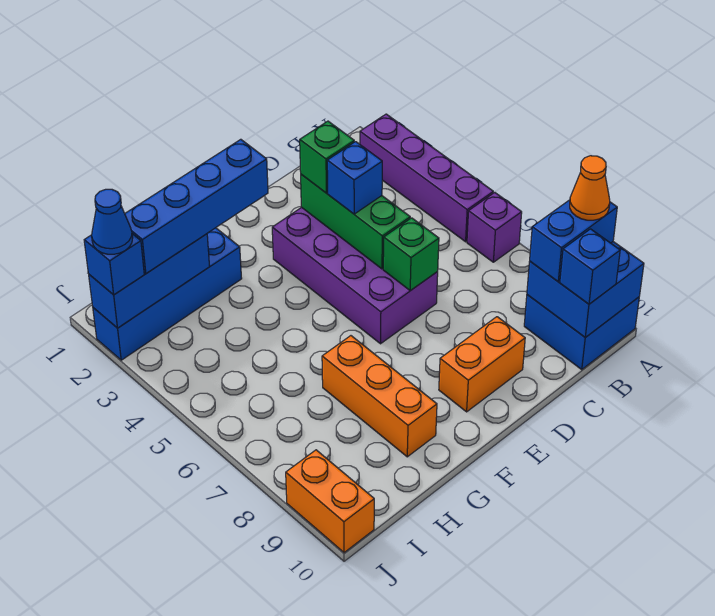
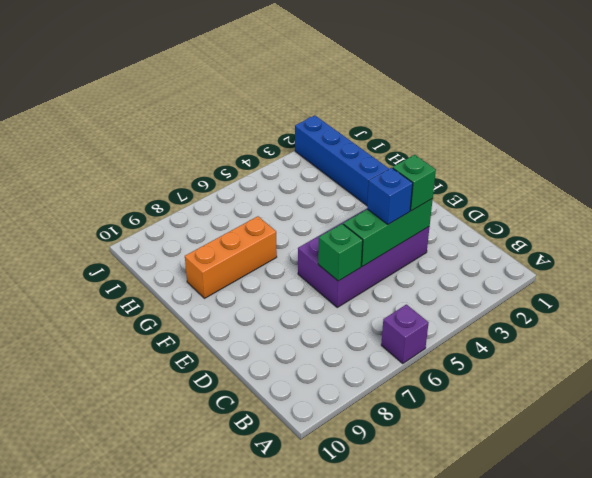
none -> purple brick A2:A5 level 1
none -> blue brick A9:B10 level 1
none -> orange brick D9:E9 level 1

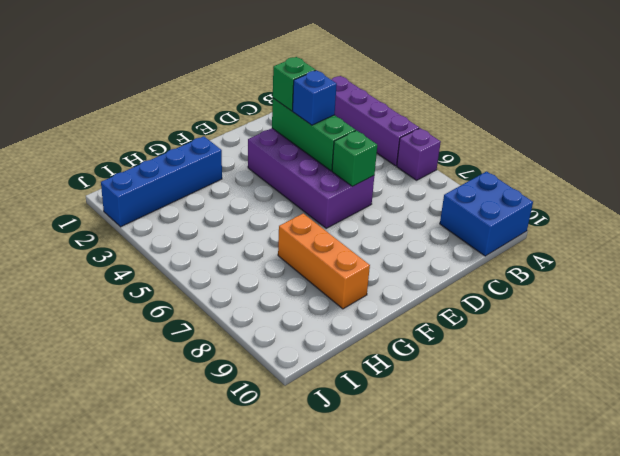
none -> orange brick D9:E9 level 1
none -> orange brick J9:J10 level 1
none -> blue brick A9:B10 level 2

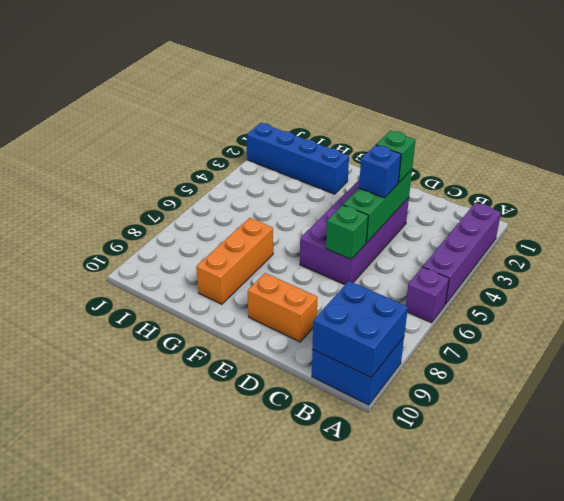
none -> orange brick J9:J10 level 1
none -> blue brick H2:J2 level 2
none -> blue brick A9:B9 level 3

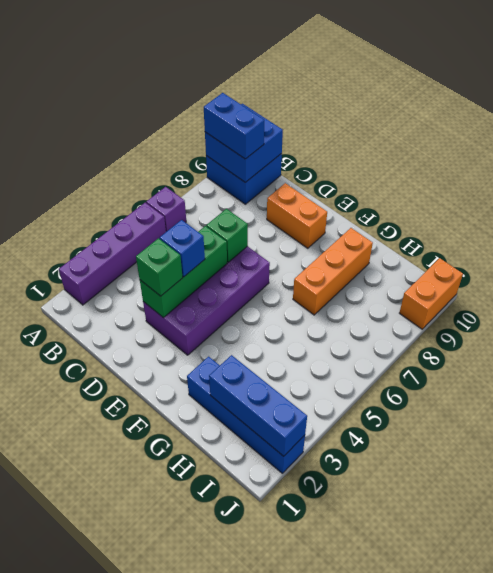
none -> blue brick B10 level 3
none -> blue brick F2:I2 level 3
none -> blue brick J2 level 3

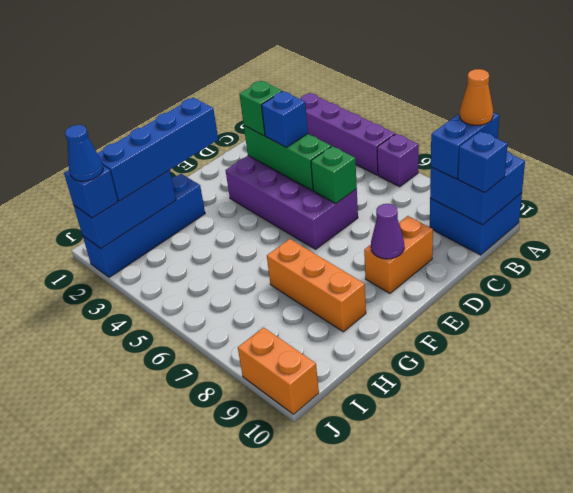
purple cone E9 level 2 -> none

